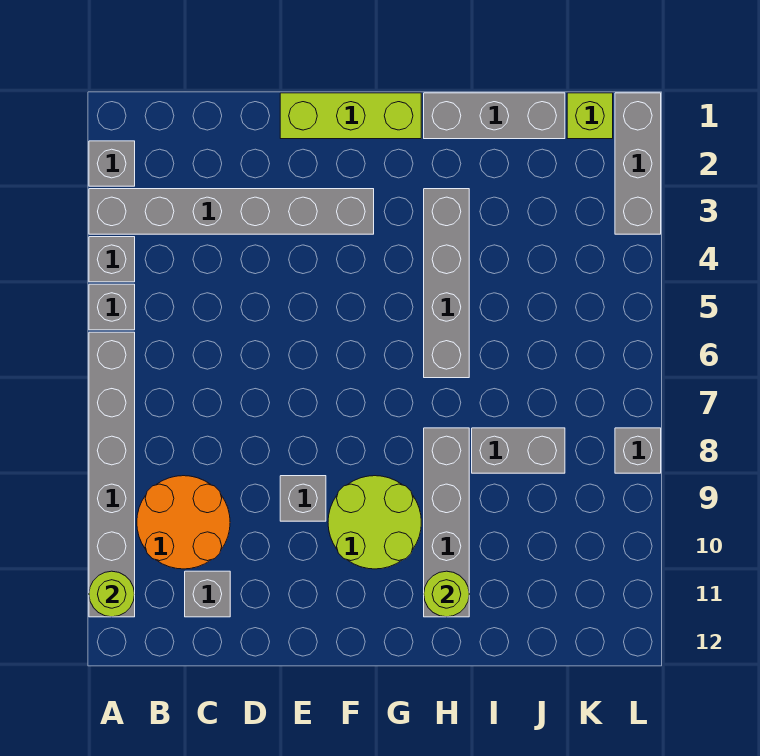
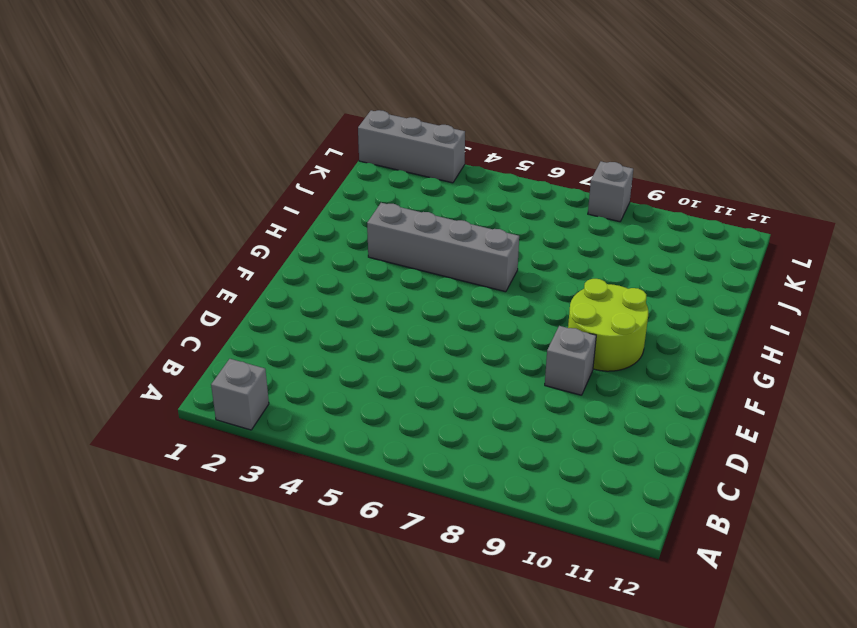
none -> grey brick A3:F3 level 1
none -> grey brick A4 level 1
none -> grey brick A5 level 1

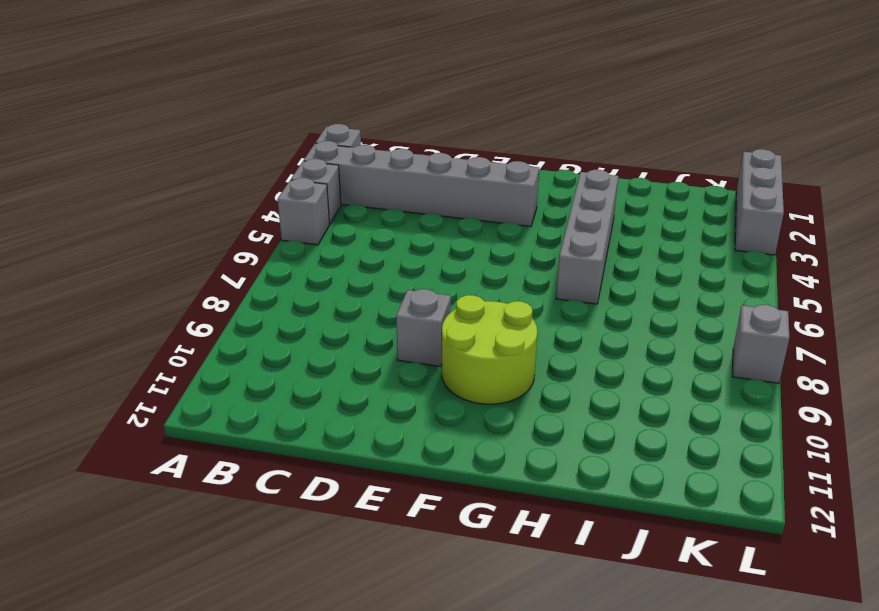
none -> grey brick A6:A11 level 1
none -> orange round brick B9:C10 level 1
none -> grey brick C11 level 1

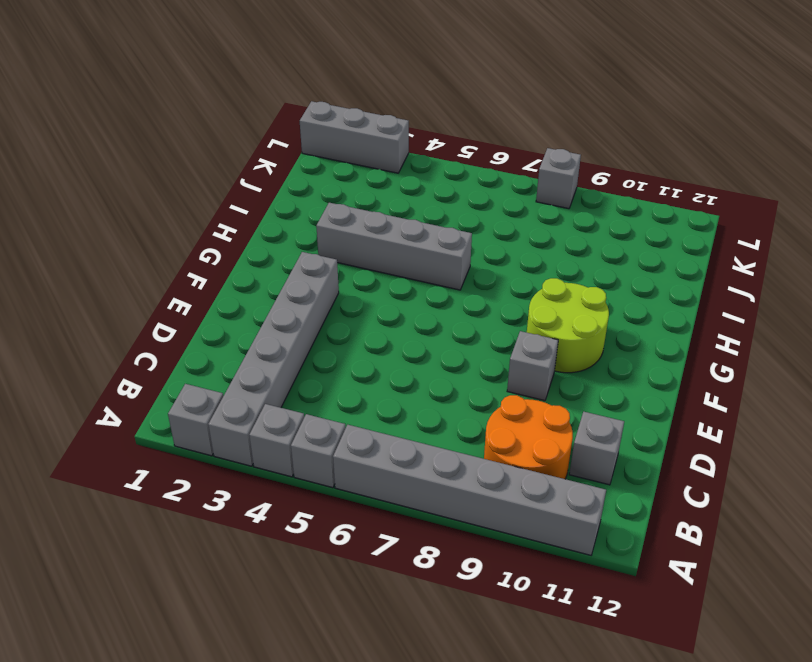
none -> lime brick E1:G1 level 1
none -> grey brick H1:J1 level 1
none -> grey brick H8:H11 level 1

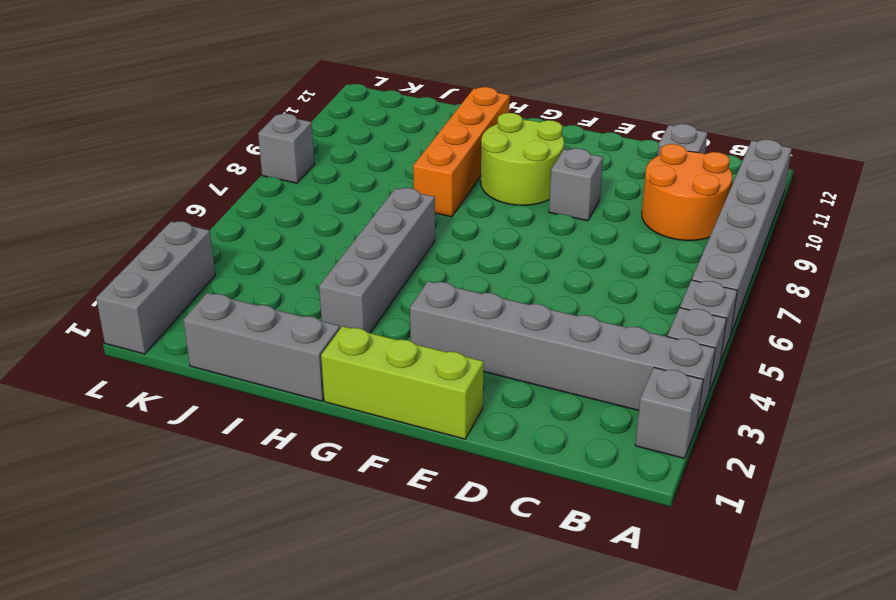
orange brick H8:H11 level 1 -> grey brick H8:H11 level 1
none -> grey brick I8:J8 level 1
none -> lime brick K1 level 1
none -> lime round brick A11 level 2

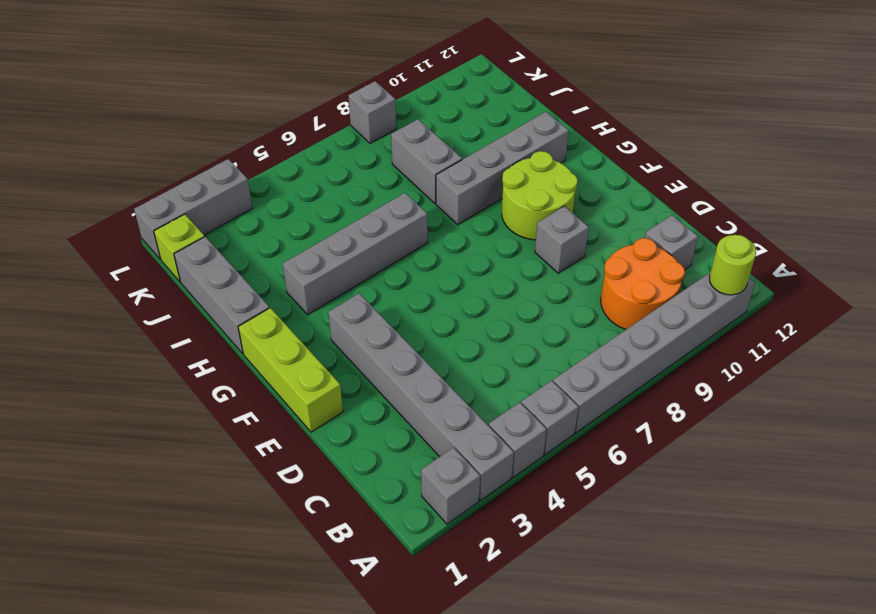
none -> lime round brick H11 level 2

